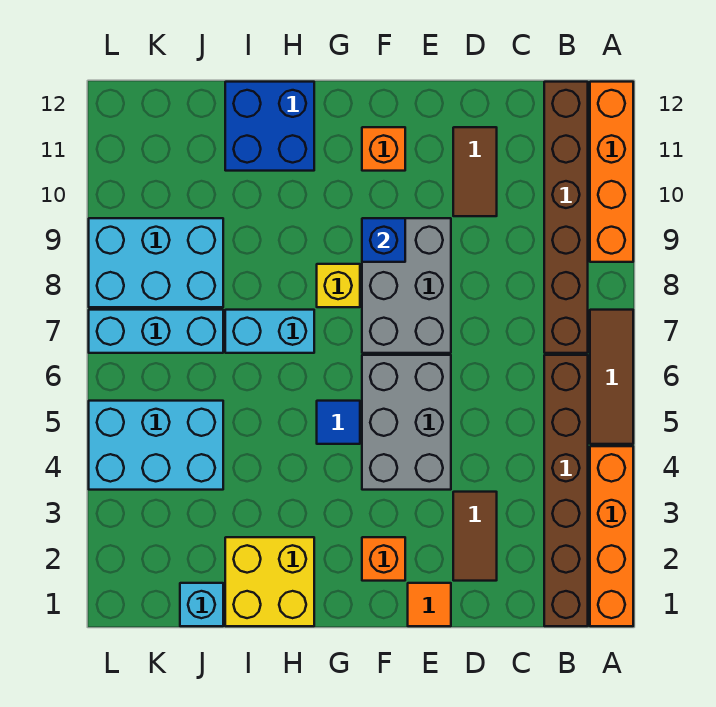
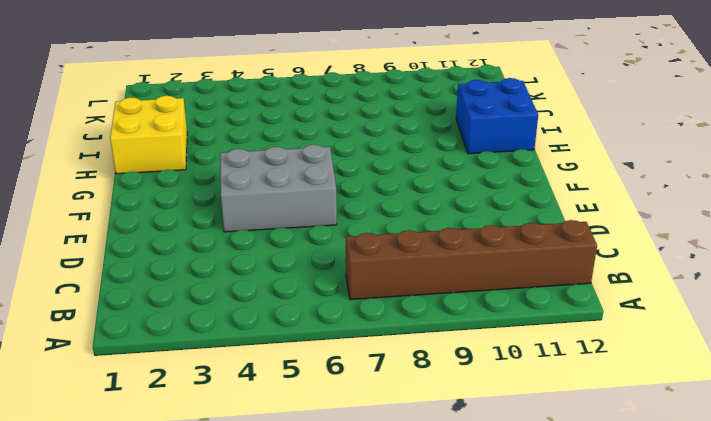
none -> orange brick A1:A4 level 1
none -> brown tile A5:A7 level 1
none -> orange brick A9:A12 level 1

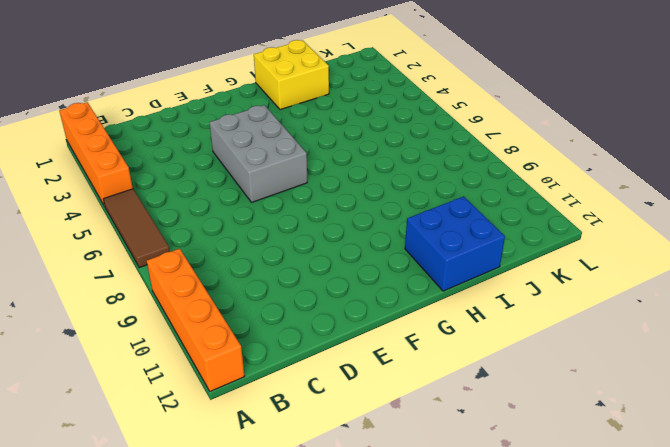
none -> brown brick B1:B6 level 1
none -> brown brick B7:B12 level 1
none -> brown tile D2:D3 level 1

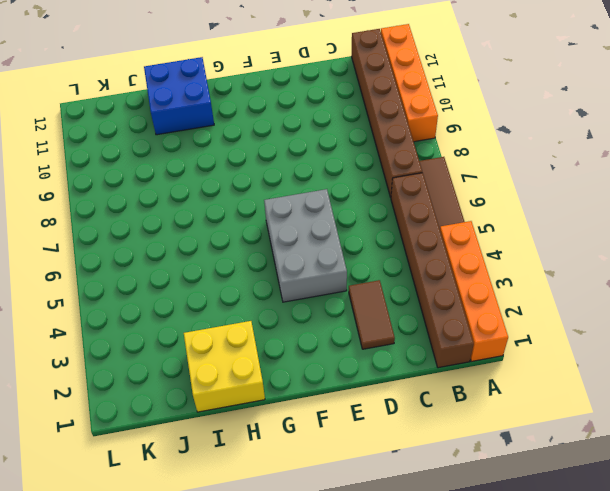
none -> brown tile D10:D11 level 1
none -> orange tile E1 level 1
none -> grey brick E7:F9 level 1

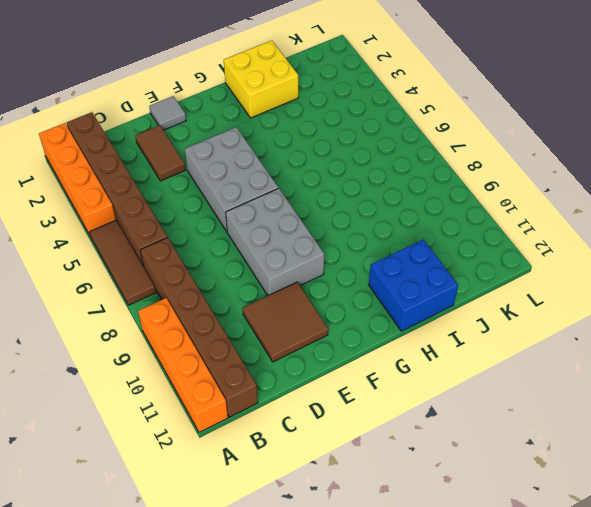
brown tile D10:E11 level 1 -> brown tile D10:D11 level 1
grey tile E1 level 1 -> orange tile E1 level 1
none -> orange brick F2 level 1
none -> orange brick F11 level 1
none -> blue tile G5 level 1

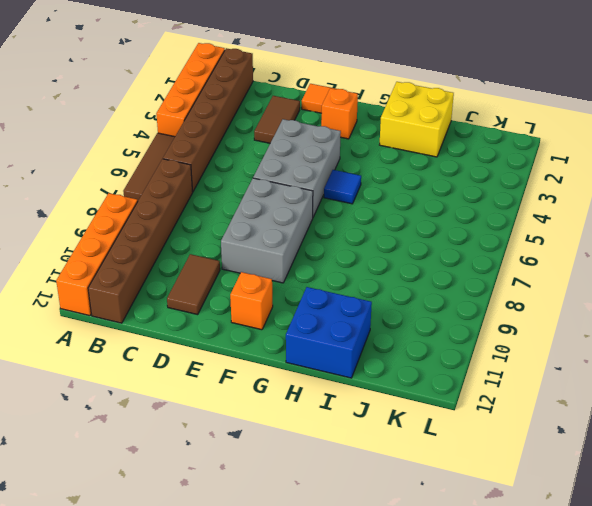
none -> yellow brick G8 level 1
none -> cyan brick H7:I7 level 1
none -> cyan brick J1 level 1

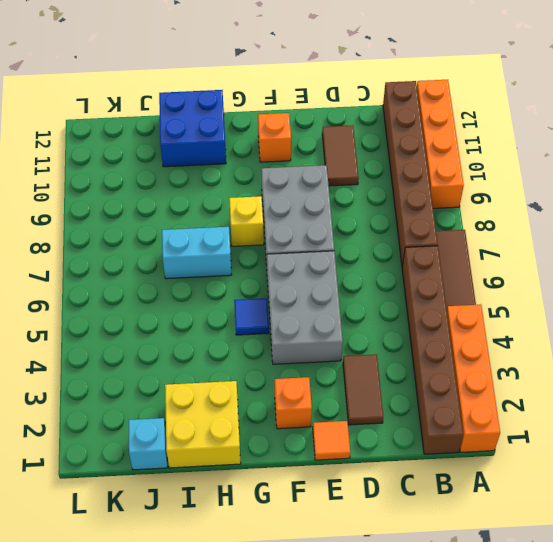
none -> cyan brick J4:L5 level 1
none -> cyan brick J7:L7 level 1
none -> cyan brick J8:L9 level 1

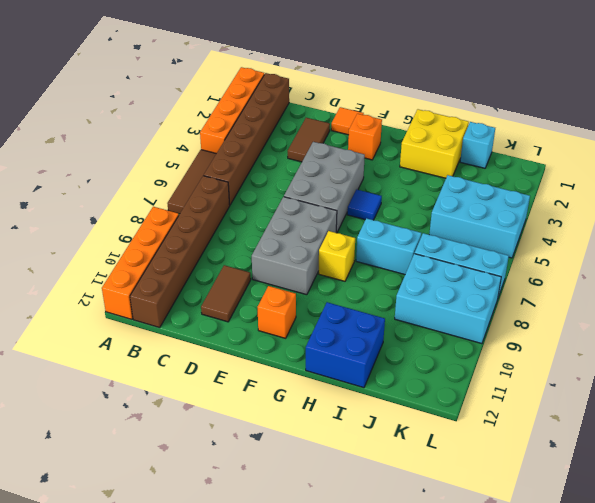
none -> blue brick F9 level 2

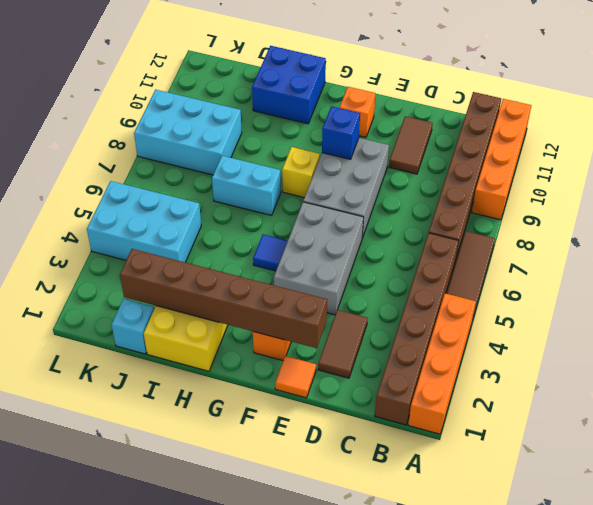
brown brick E2:J2 level 2 -> none
none -> cyan brick J7:L7 level 1

